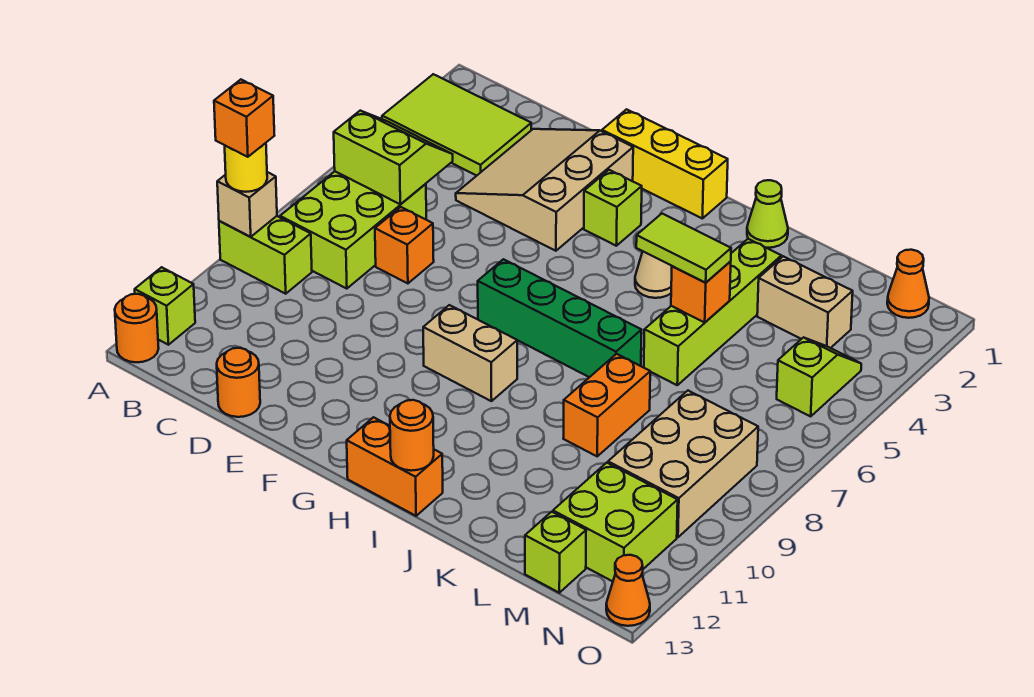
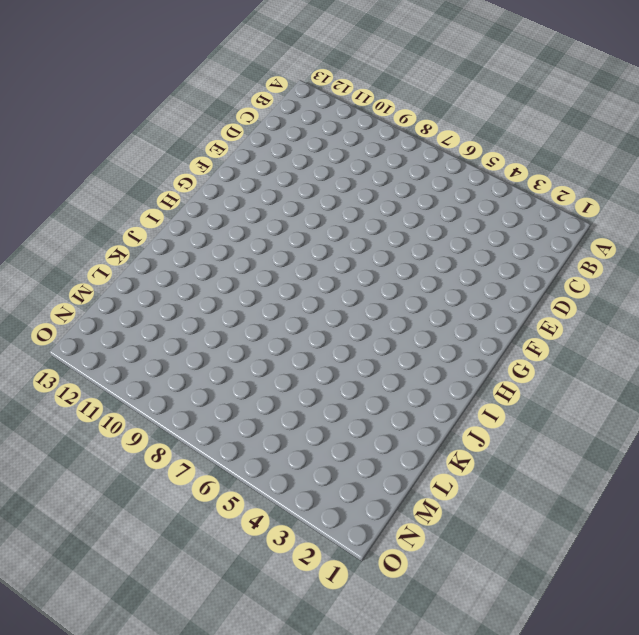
none -> lime tile A2:C3 level 1
none -> lime brick A9:B9 level 1
none -> lime brick A12 level 1
none -> orange round brick A13 level 1

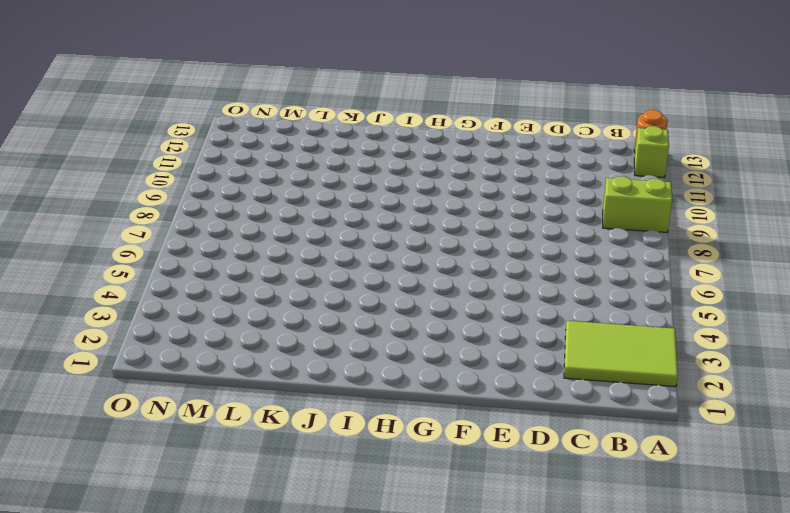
none -> lime brick B6:C8 level 1
none -> tan slope D2:F4 level 1 top F
none -> orange brick D7 level 1
none -> orange round brick D13 level 1

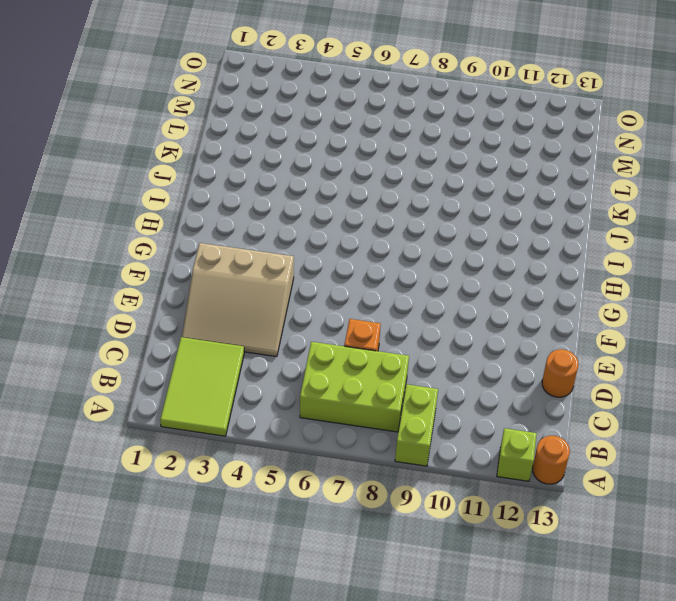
none -> yellow brick F1:H1 level 1
none -> lime brick G3 level 1
none -> green brick G7:J7 level 1
none -> tan brick G9:H9 level 1

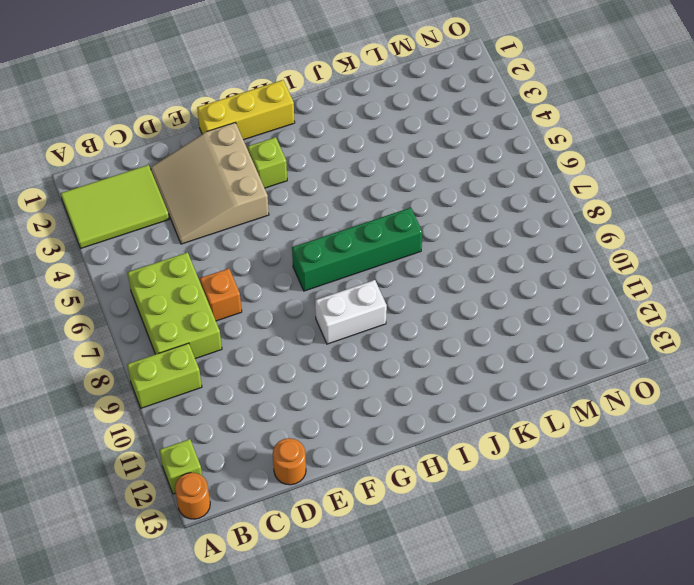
white brick G9:H9 level 1 -> tan brick G9:H9 level 1
none -> orange brick H13:I13 level 1
none -> tan cone I4 level 1
none -> lime cone J1 level 1
none -> lime brick K3:K6 level 1

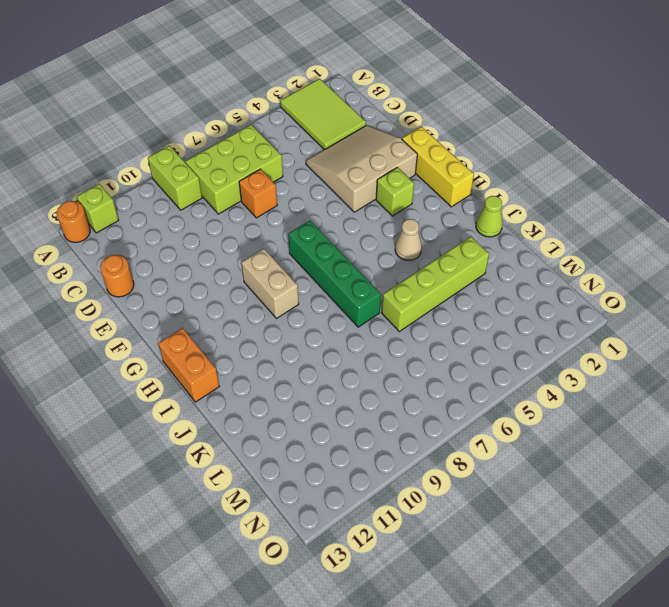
none -> orange brick K8:K9 level 1
none -> tan brick L3:M3 level 1
none -> tan brick M8:N10 level 1
none -> lime brick M11:N12 level 1

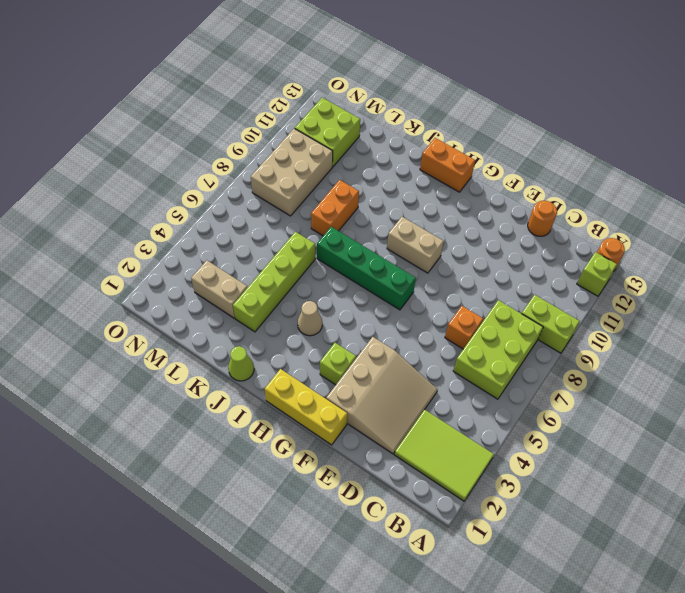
none -> lime brick M13 level 1
none -> orange cone N1 level 1
none -> lime slope N4:N5 level 1 top 5
none -> orange cone O13 level 1

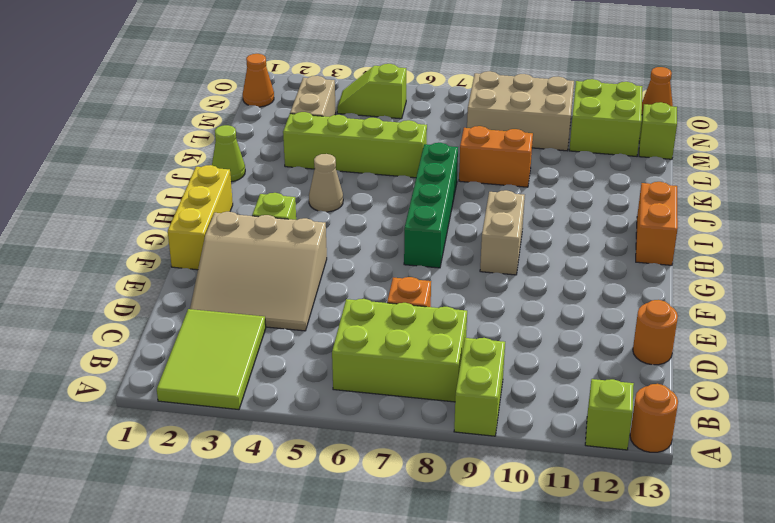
none -> tan brick A9 level 2
none -> lime slope B5:C6 level 2 top 6
none -> orange round brick I13 level 2
none -> orange brick K5 level 2

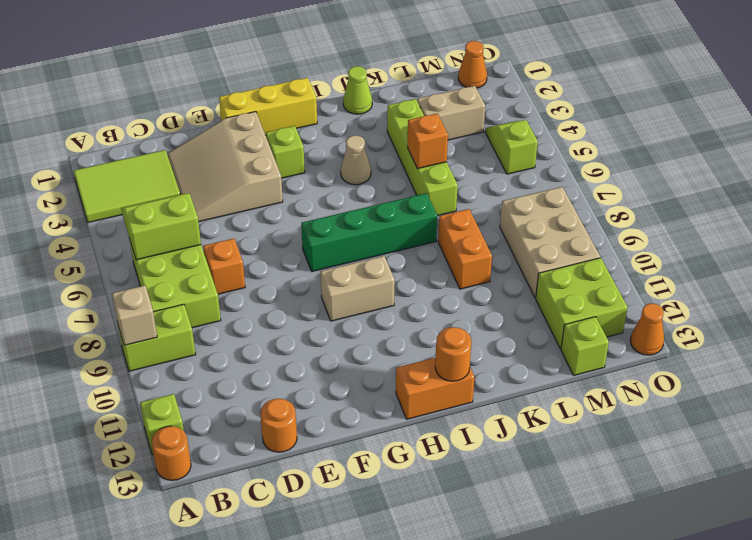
none -> yellow round brick A9 level 3
none -> lime tile J5:K5 level 3
none -> orange brick A9 level 4

